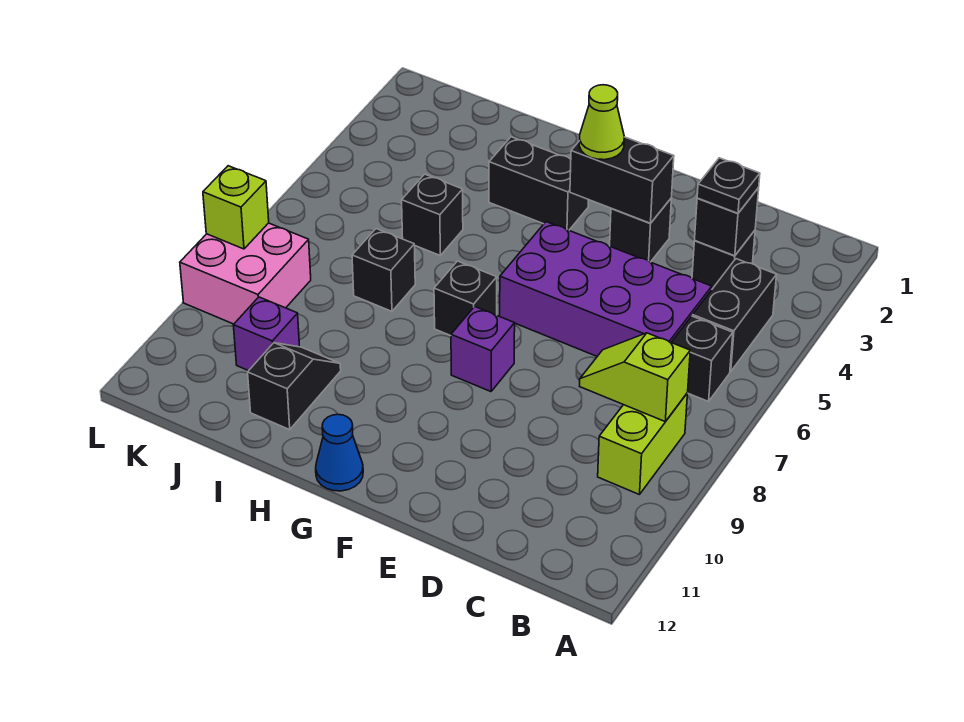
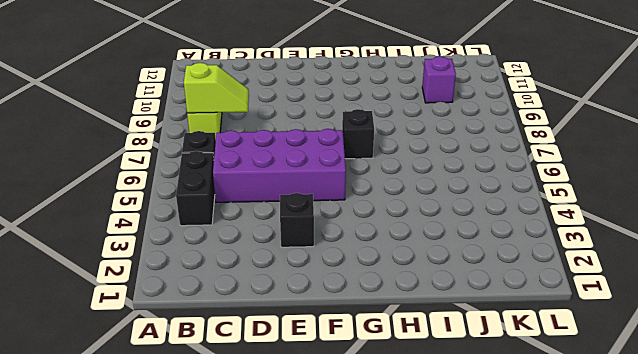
none -> black brick C3 level 1
none -> purple brick F8 level 1
none -> black brick G3:H3 level 1

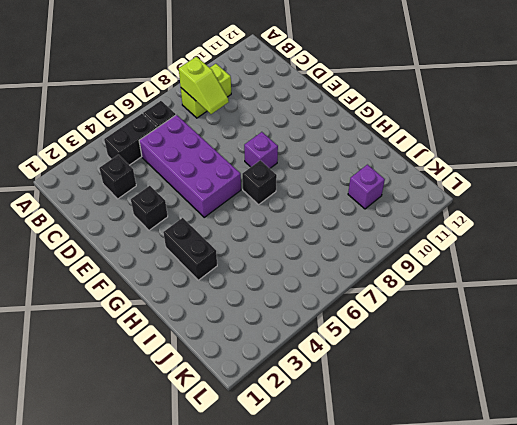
none -> blue cone G12 level 1
none -> black brick I5 level 1
none -> black brick I7 level 1

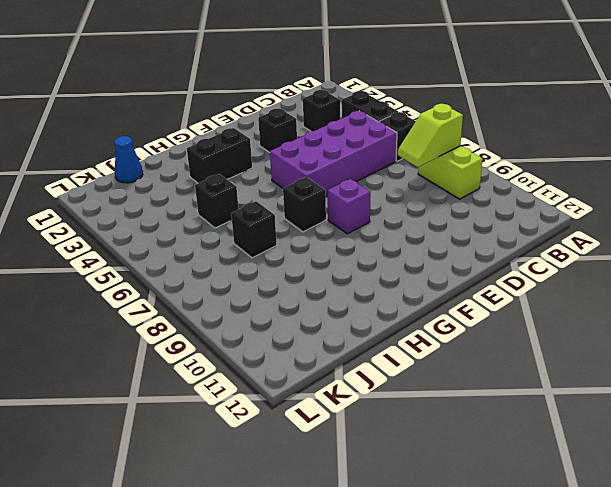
blue cone J1 level 1 -> blue cone G12 level 1
none -> black slope I10:I11 level 1 top 11
none -> purple brick J10 level 1
none -> pink brick K8:L9 level 1

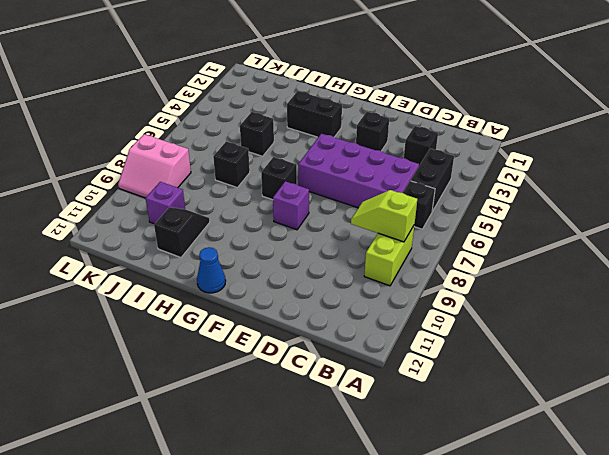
pink slope K8:L9 level 1 top 8 -> pink brick K8:L9 level 1
none -> black brick C3 level 2
none -> black brick E3:F3 level 2
none -> lime brick L8 level 2

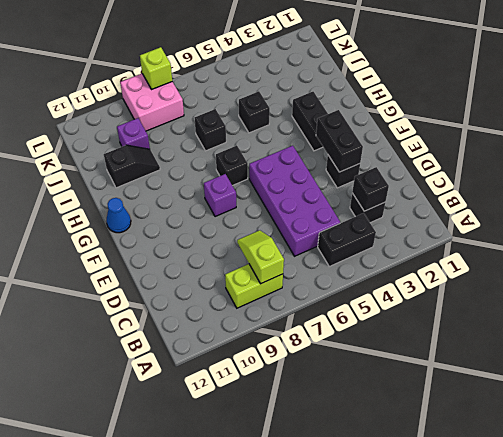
none -> black brick B6 level 1
none -> black plate C3 level 3
none -> lime cone F3 level 3

